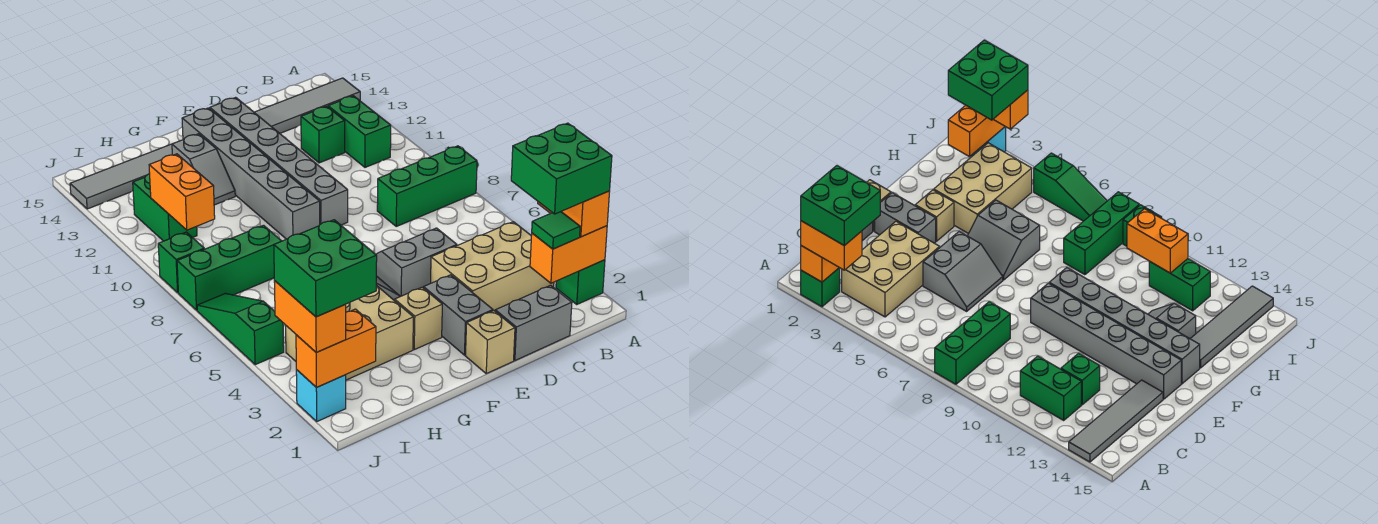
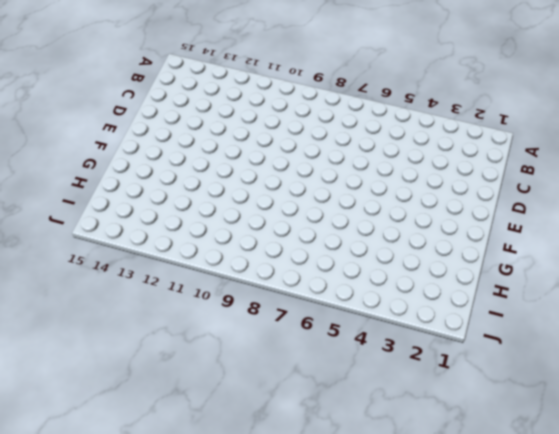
none -> green brick A2 level 1
none -> green brick A8:C8 level 1
none -> grey tile A14:D14 level 1
none -> tan brick B3:D4 level 1

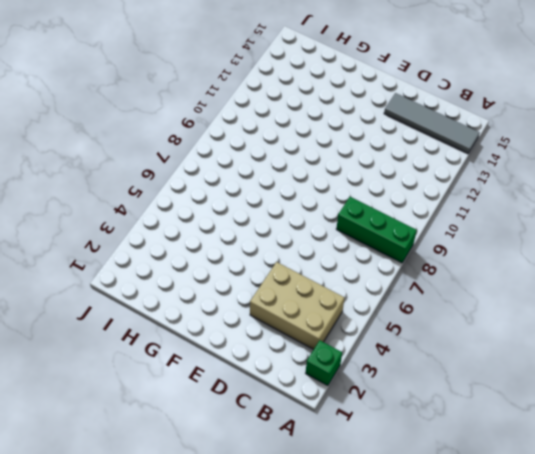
none -> green brick B11:B12 level 1
none -> grey brick C1:D1 level 1
none -> green brick C12 level 1
none -> grey slope D5:E6 level 1 top 5

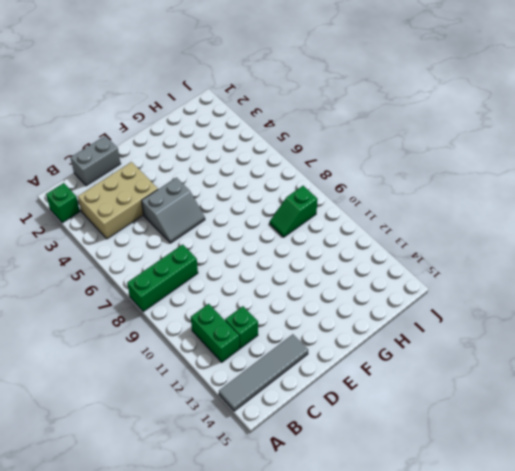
green slope H9:I9 level 1 top I -> none
none -> tan brick E1 level 1
none -> grey brick E2:E3 level 1
none -> grey brick E9:E14 level 1
none -> tan brick F3 level 1

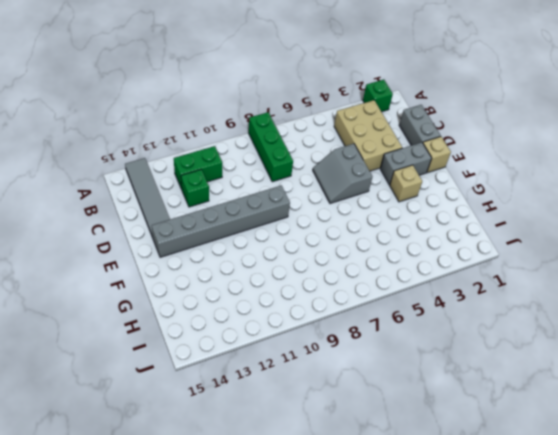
none -> grey slope F5:G6 level 1 top G
none -> grey brick F9:F14 level 1
none -> tan brick G3:I4 level 1
none -> grey slope G12:G13 level 1 top 13

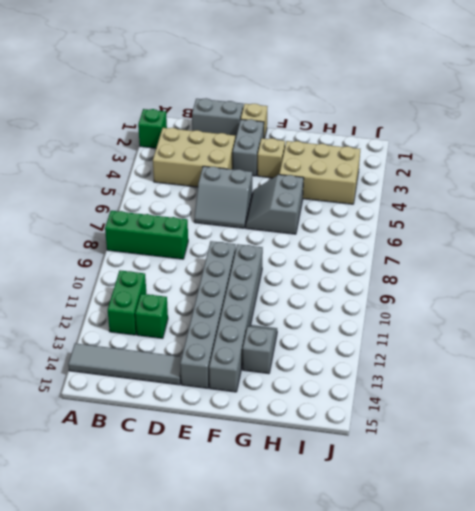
none -> grey tile G14:J14 level 1
none -> green brick H8:J8 level 1
none -> green brick I11:I12 level 1
none -> cyan brick J2 level 1

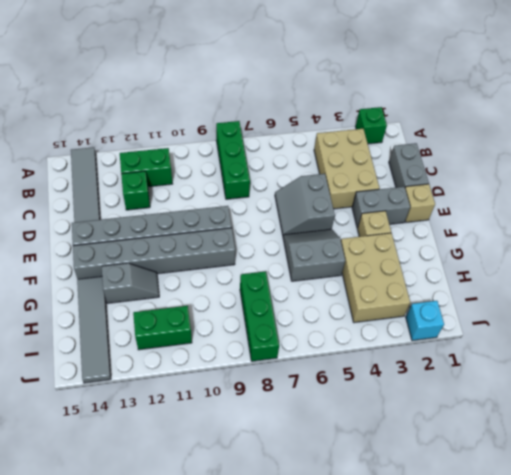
none -> green slope J5:J7 level 1 top 5
none -> green brick J9 level 1
none -> orange brick A2:B2 level 2
none -> orange brick I2:J2 level 2

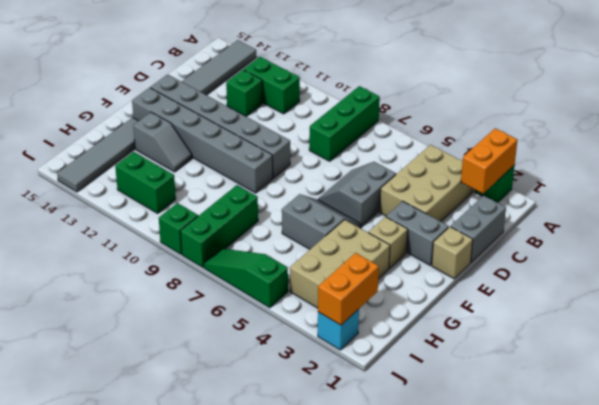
none -> orange brick I10:I11 level 2
none -> orange brick A2:A3 level 3
none -> green tile B2 level 3
none -> orange brick J2:J3 level 3

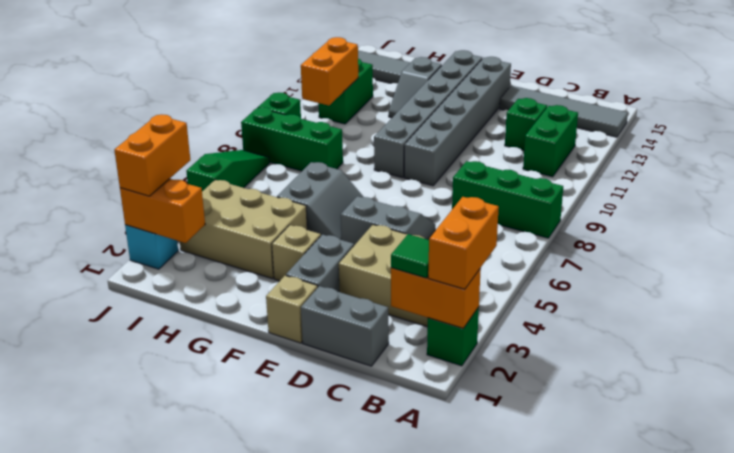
none -> green brick A2:B3 level 4
none -> green brick I2:J3 level 4

